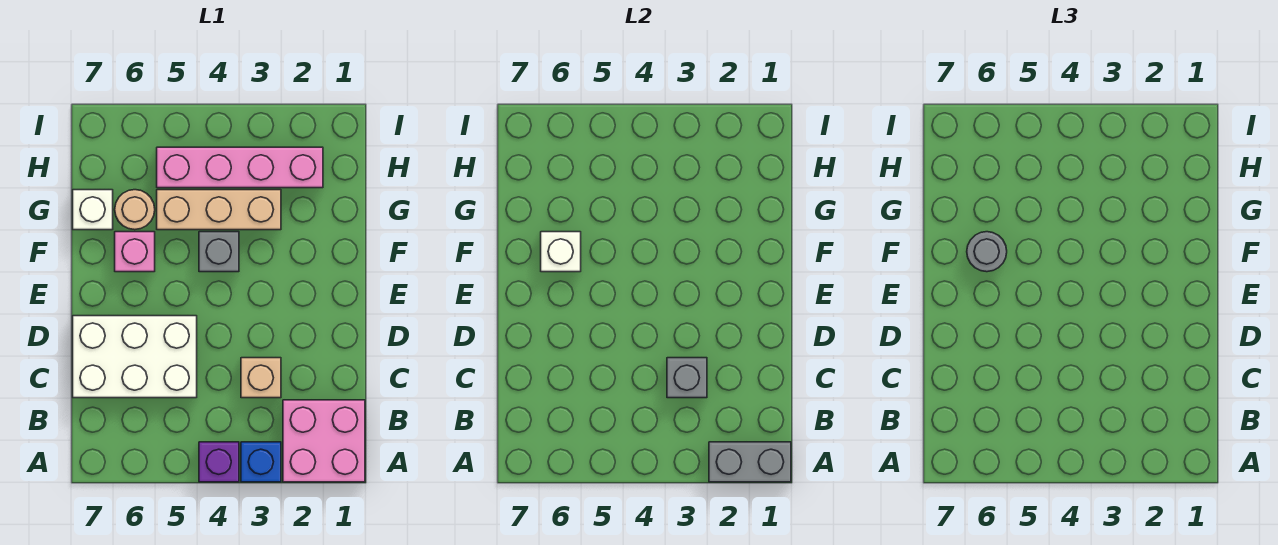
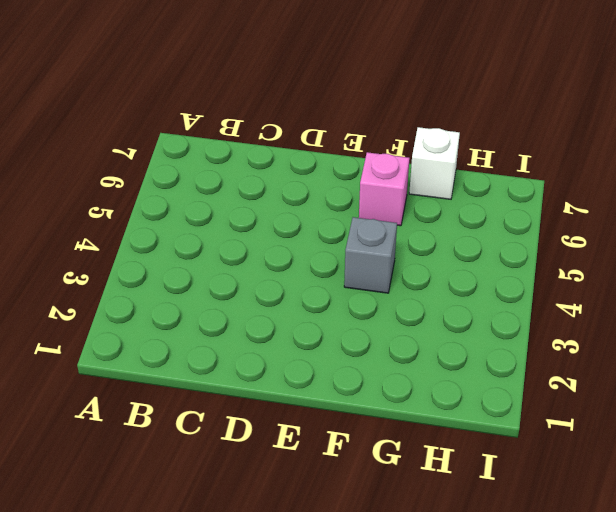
none -> pink brick A1:B2 level 1
none -> blue brick A3 level 1
none -> purple brick A4 level 1

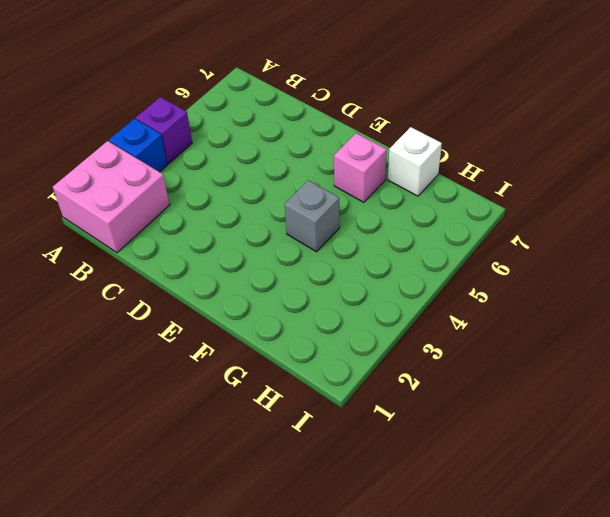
none -> tan brick C3 level 1
none -> white brick C5:D7 level 1
none -> tan brick G3:G5 level 1

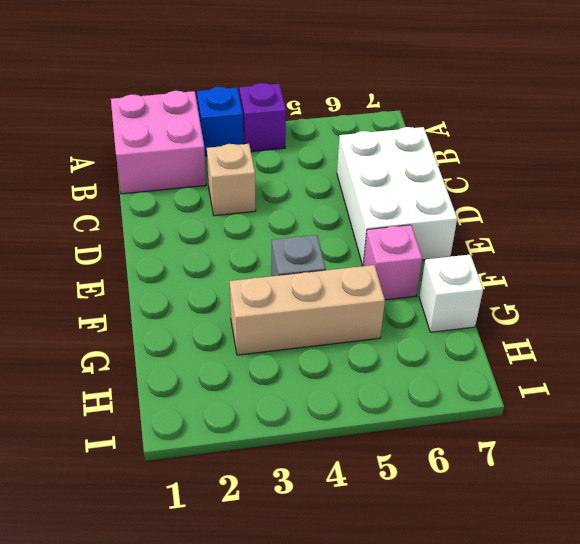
white brick C6:E7 level 1 -> white brick C5:D7 level 1
none -> tan round brick G6 level 1
none -> pink brick H2:H5 level 1
none -> grey brick A1:A2 level 2

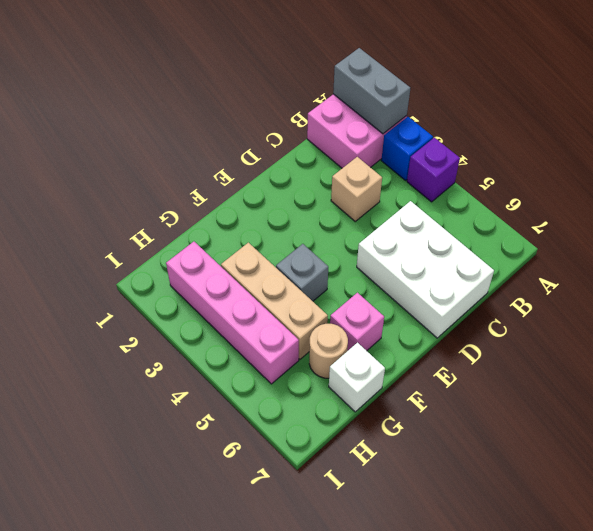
none -> grey brick C3 level 2
none -> white brick F6 level 2
none -> grey round brick F6 level 3

